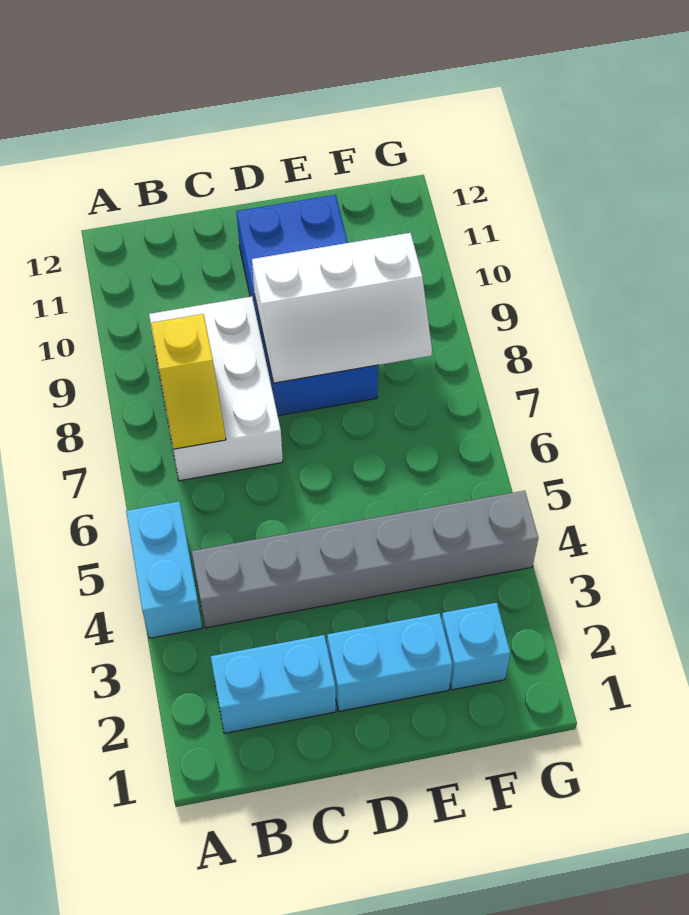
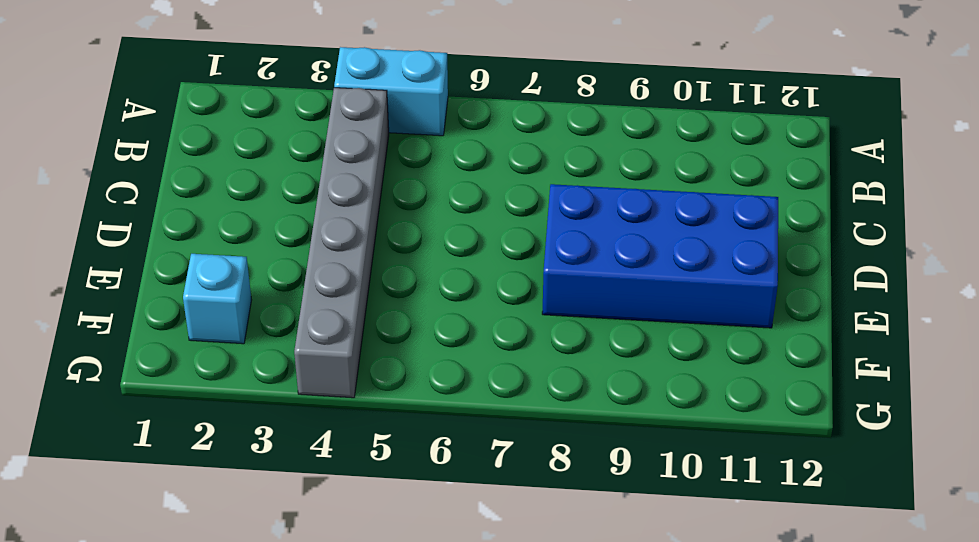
none -> cyan brick B2:C2 level 1
none -> white brick B7:C9 level 1

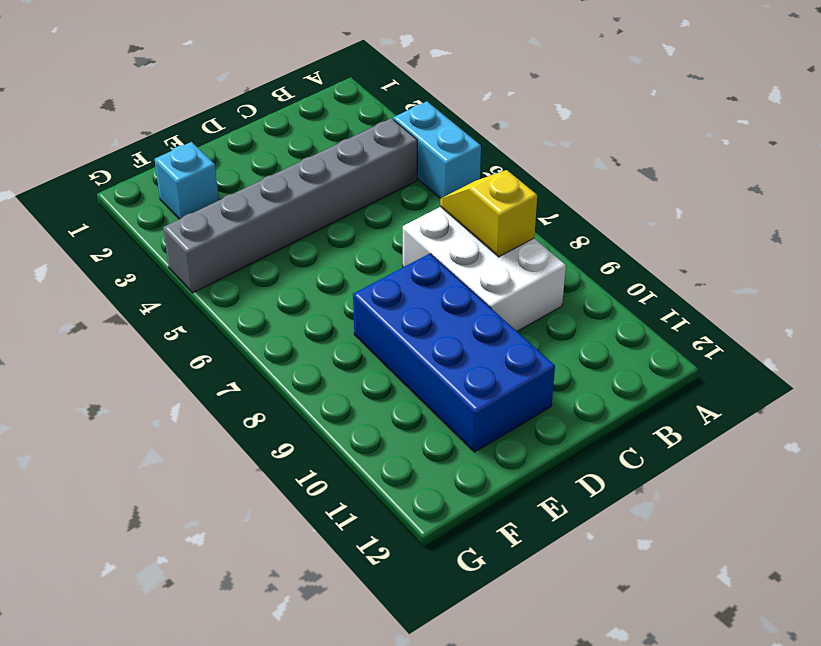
none -> cyan brick B2:C2 level 1
none -> cyan brick D2:E2 level 1

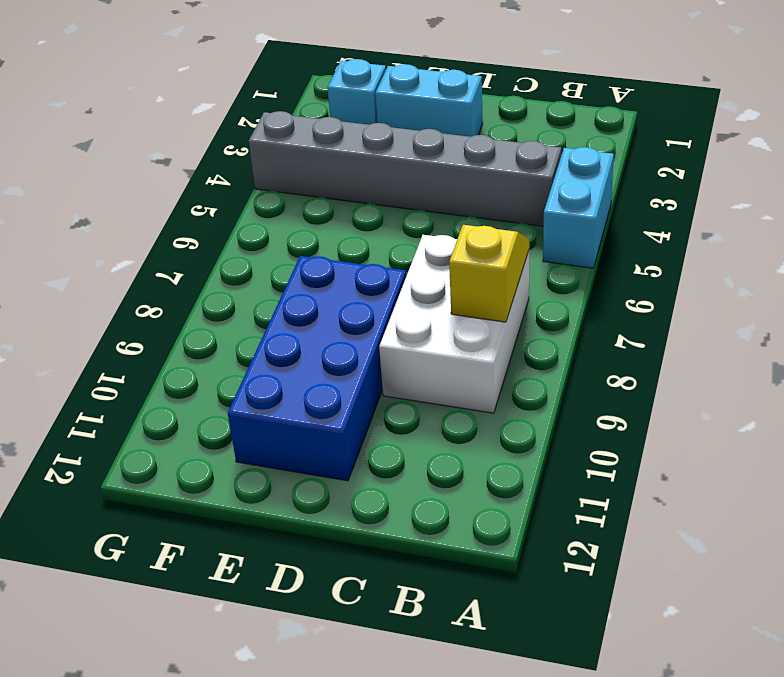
none -> cyan brick B2:C2 level 1
none -> white slope D8:F9 level 2 top 9

